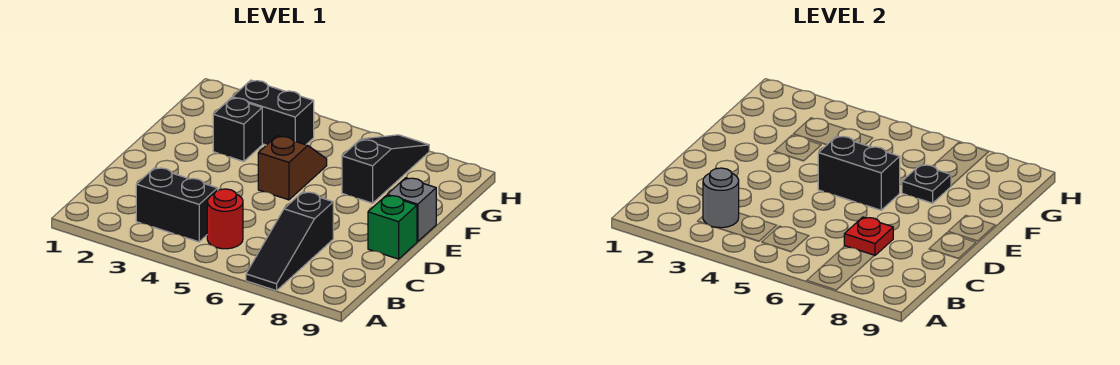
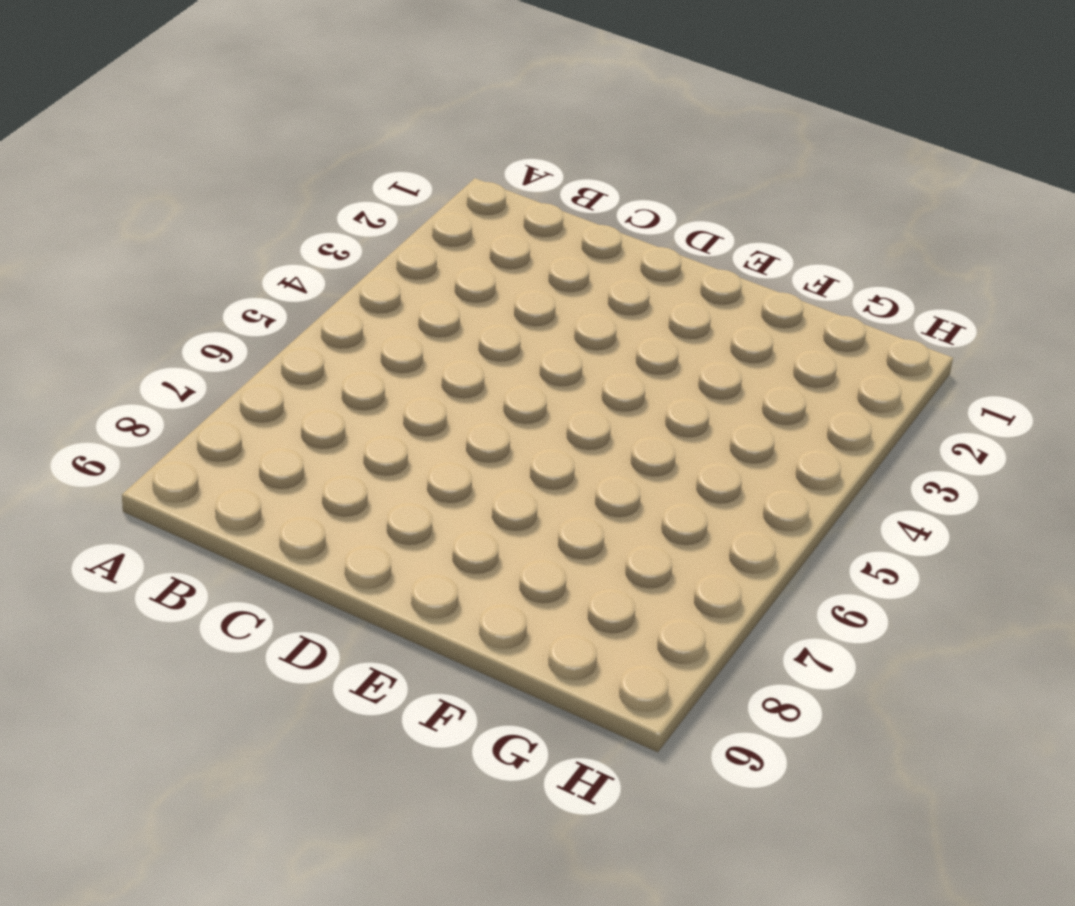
none -> black slope A7:C7 level 1 top C
none -> black brick B3:B4 level 1
none -> red round brick B5 level 1

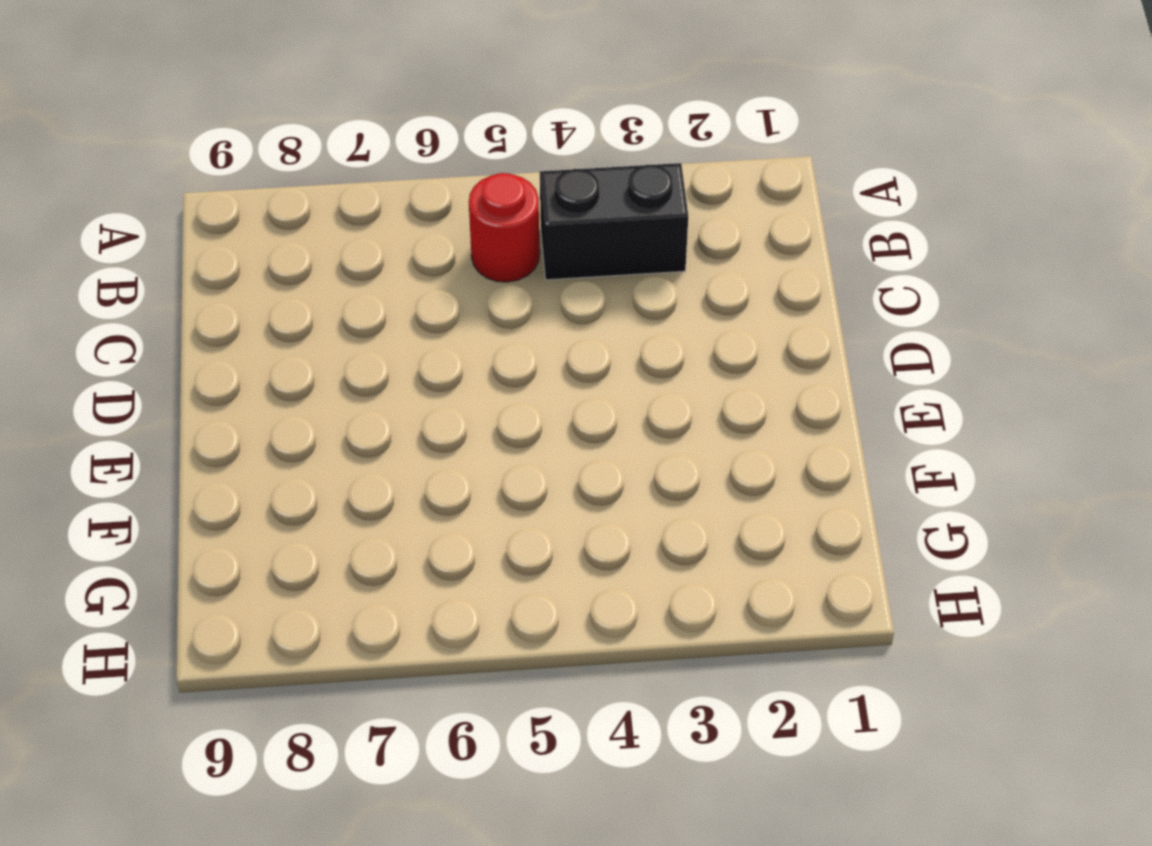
none -> black slope A7:C7 level 1 top C
none -> green brick D9 level 1
none -> brown slope E5:F5 level 1 top E

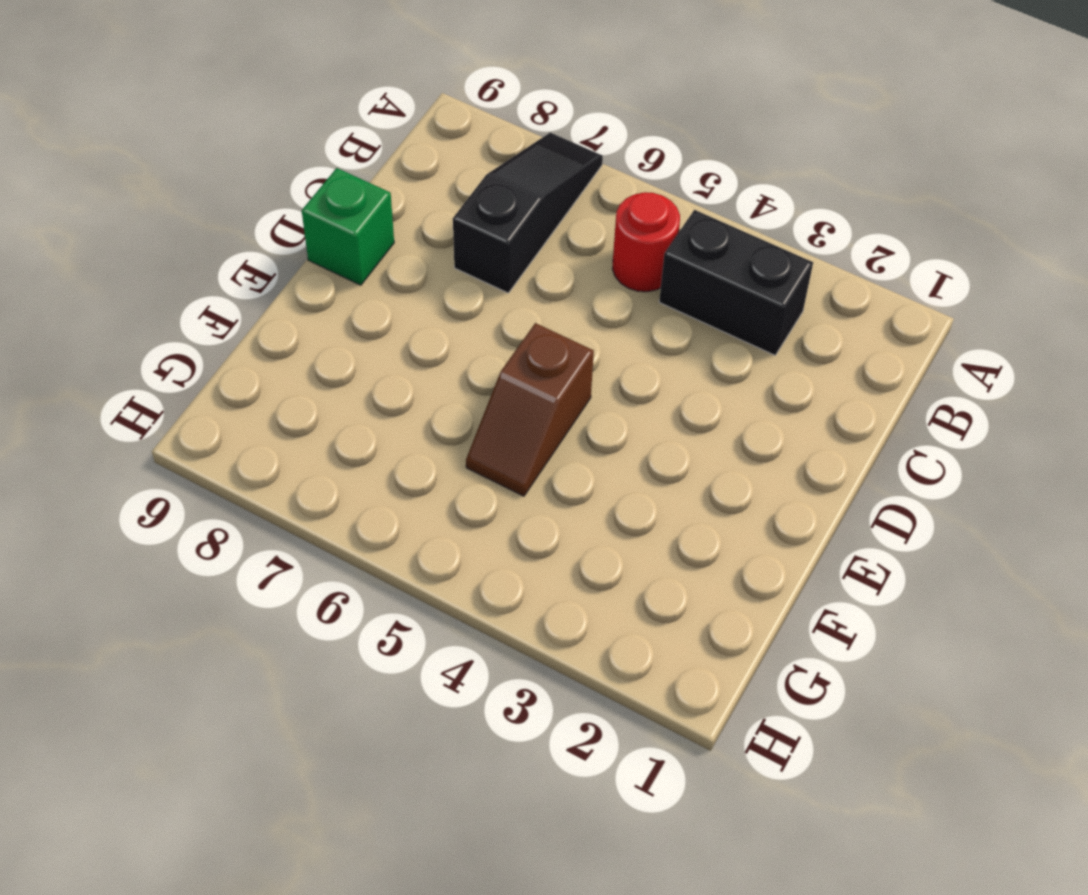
none -> grey brick E9 level 1
none -> black brick F3 level 1
none -> black slope F7:H7 level 1 top F

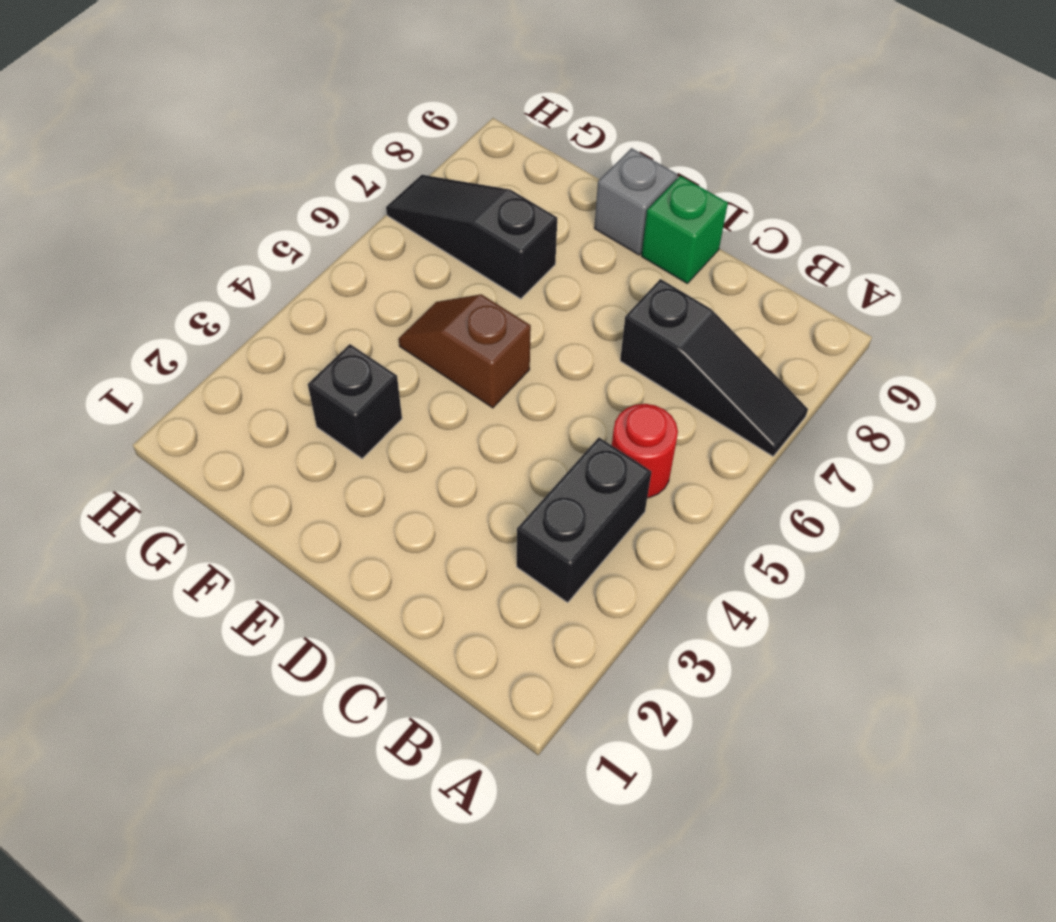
none -> black brick G3:G4 level 1
none -> grey round brick B3 level 2
none -> red plate C7 level 2

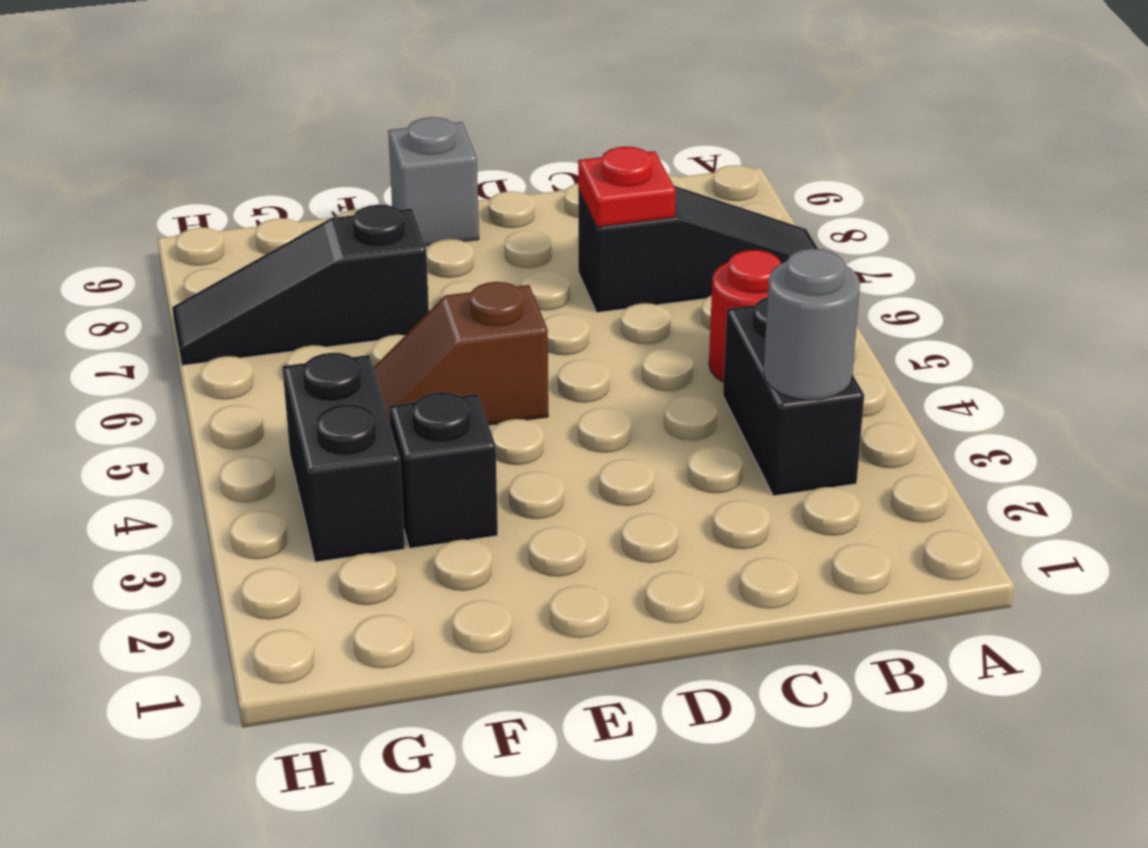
none -> green brick D9 level 1
none -> black brick E5:E6 level 2
none -> black plate F7 level 2

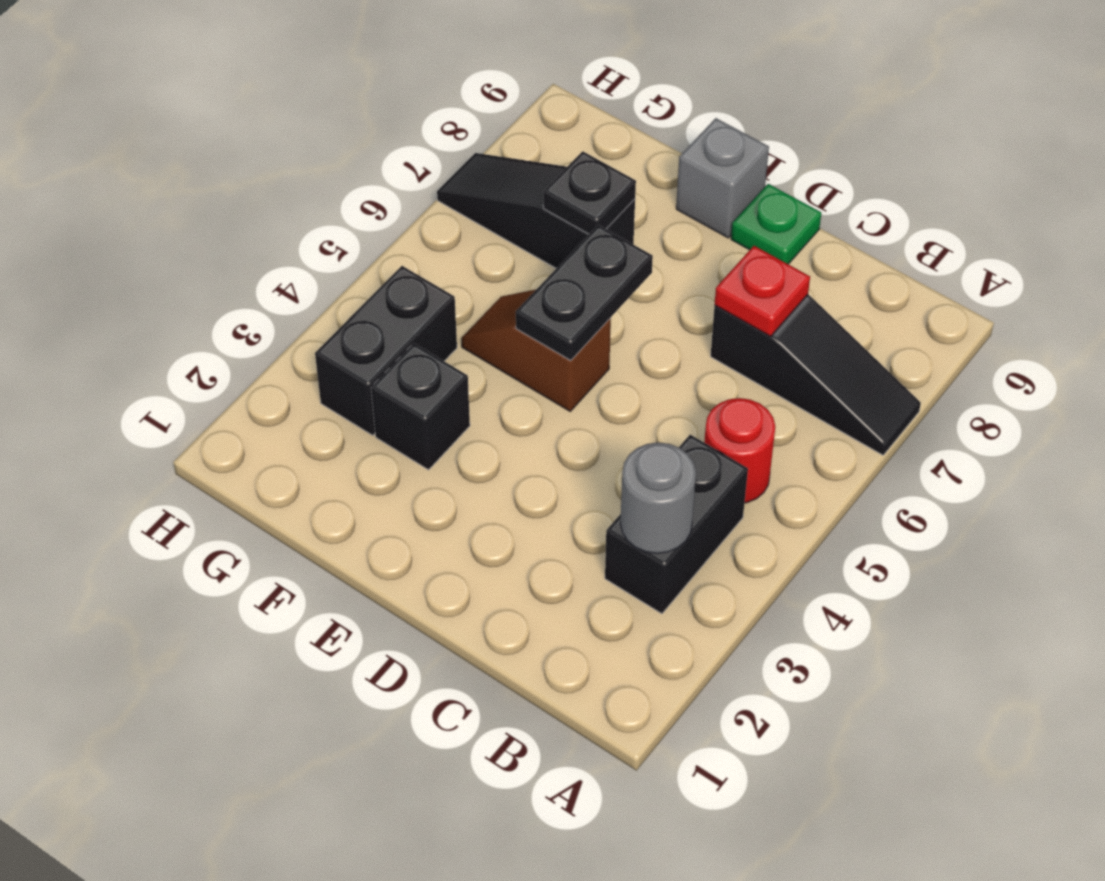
green plate D9 level 1 -> green brick D9 level 1
black plate E5:E6 level 2 -> black brick E5:E6 level 2

